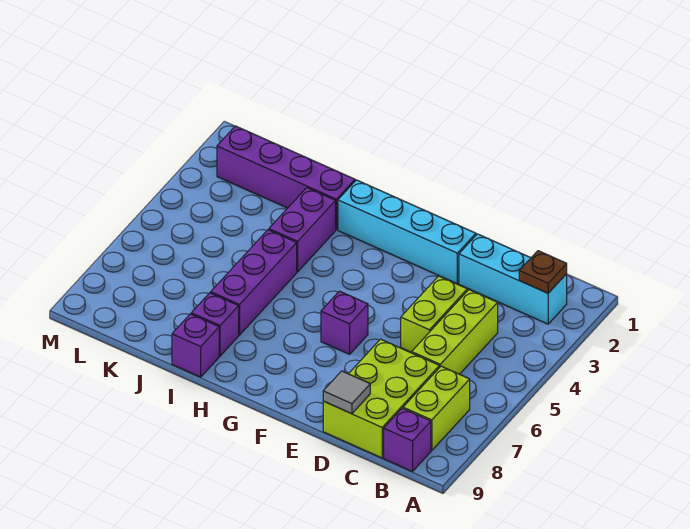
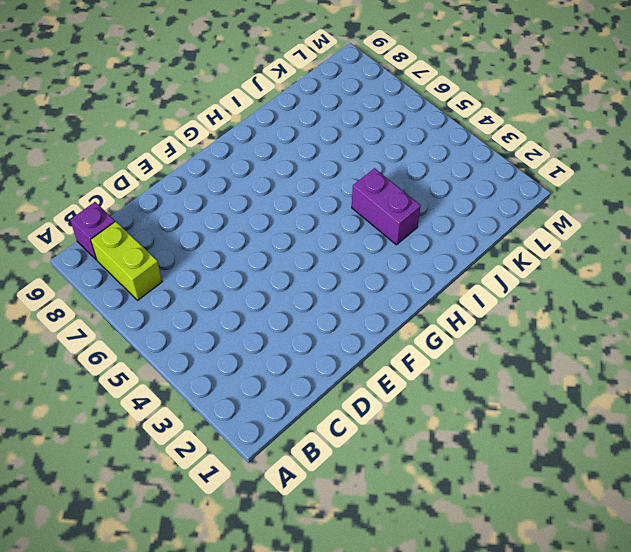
none -> cyan brick B2:D2 level 1
none -> lime brick C4:C6 level 1
none -> lime brick C7:D9 level 1

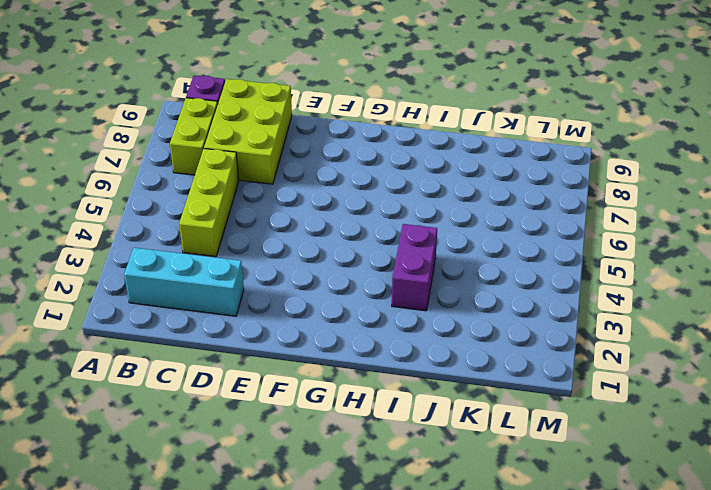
none -> lime brick D4:D5 level 1
none -> cyan brick E2:H2 level 1
none -> purple brick F6 level 1

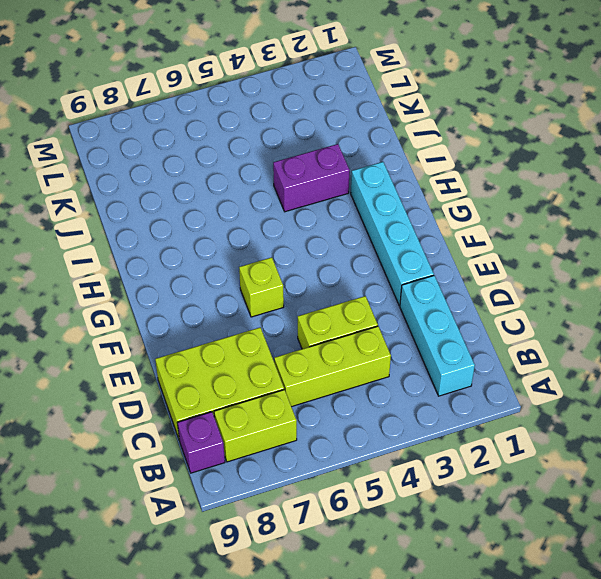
lime brick F6 level 1 -> purple brick F6 level 1
none -> purple brick I2:L2 level 1
none -> purple brick I5:I7 level 1
none -> purple brick I8 level 1

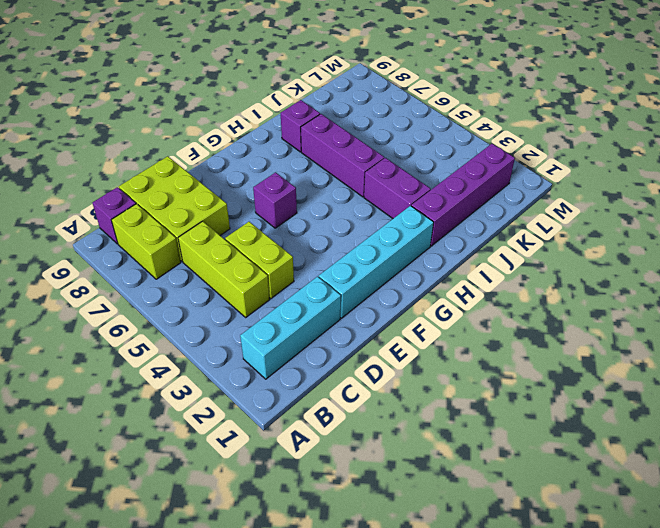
none -> purple brick I9 level 1
none -> brown plate B2 level 2
none -> grey tile D9 level 2

